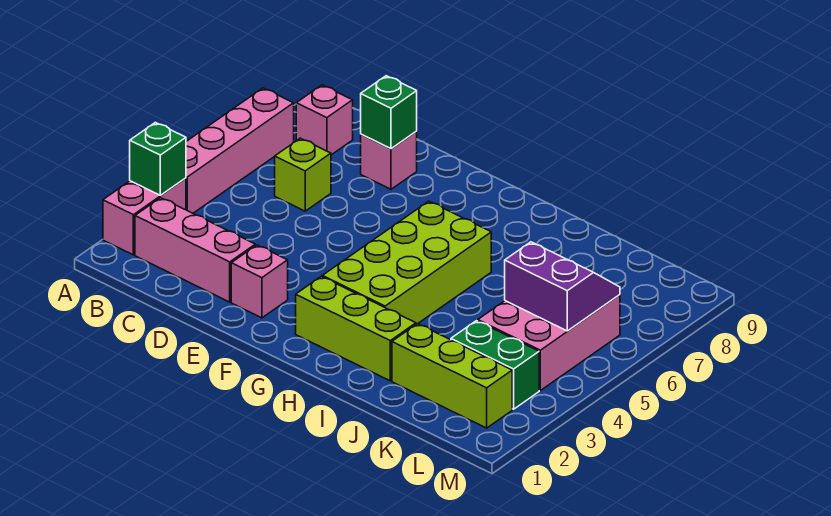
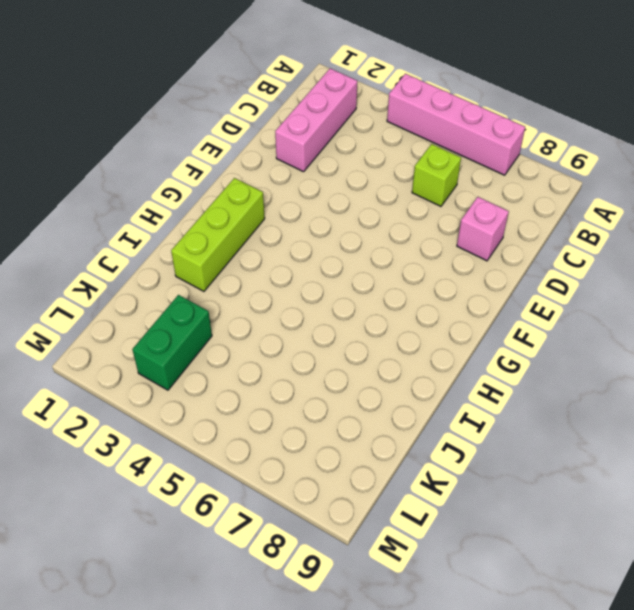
none -> pink brick A2:A3 level 1
none -> pink brick B8 level 1
none -> pink brick E2 level 1

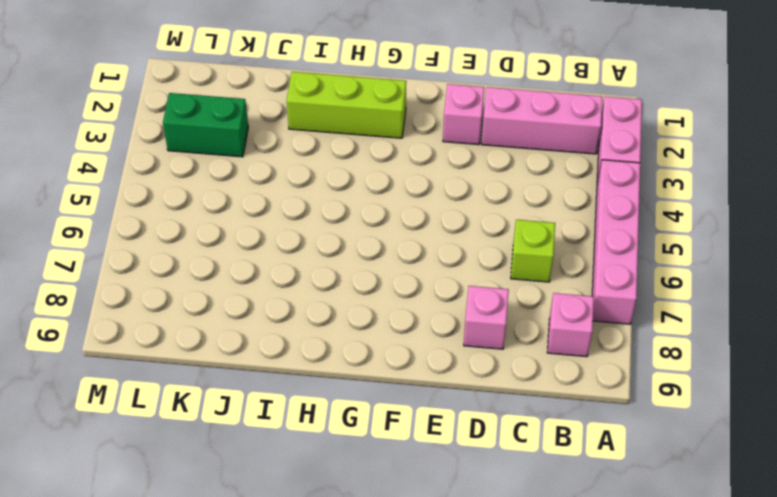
none -> lime brick G3:H6 level 1
none -> lime brick J2:L2 level 1
none -> pink brick K4:L6 level 1

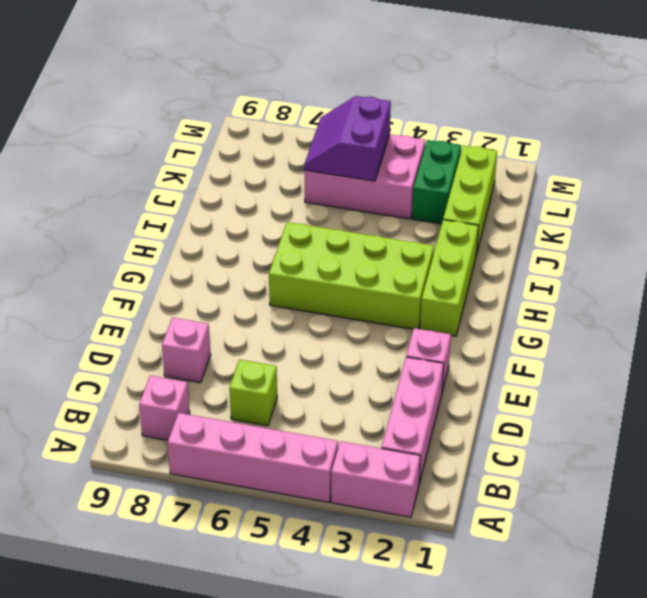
none -> green brick A3 level 2
none -> green brick D8 level 2

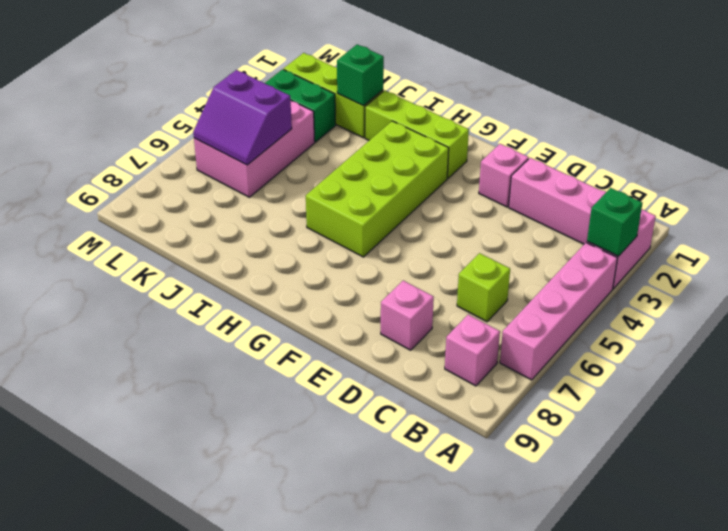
green brick J2 level 2 -> green brick D8 level 2

